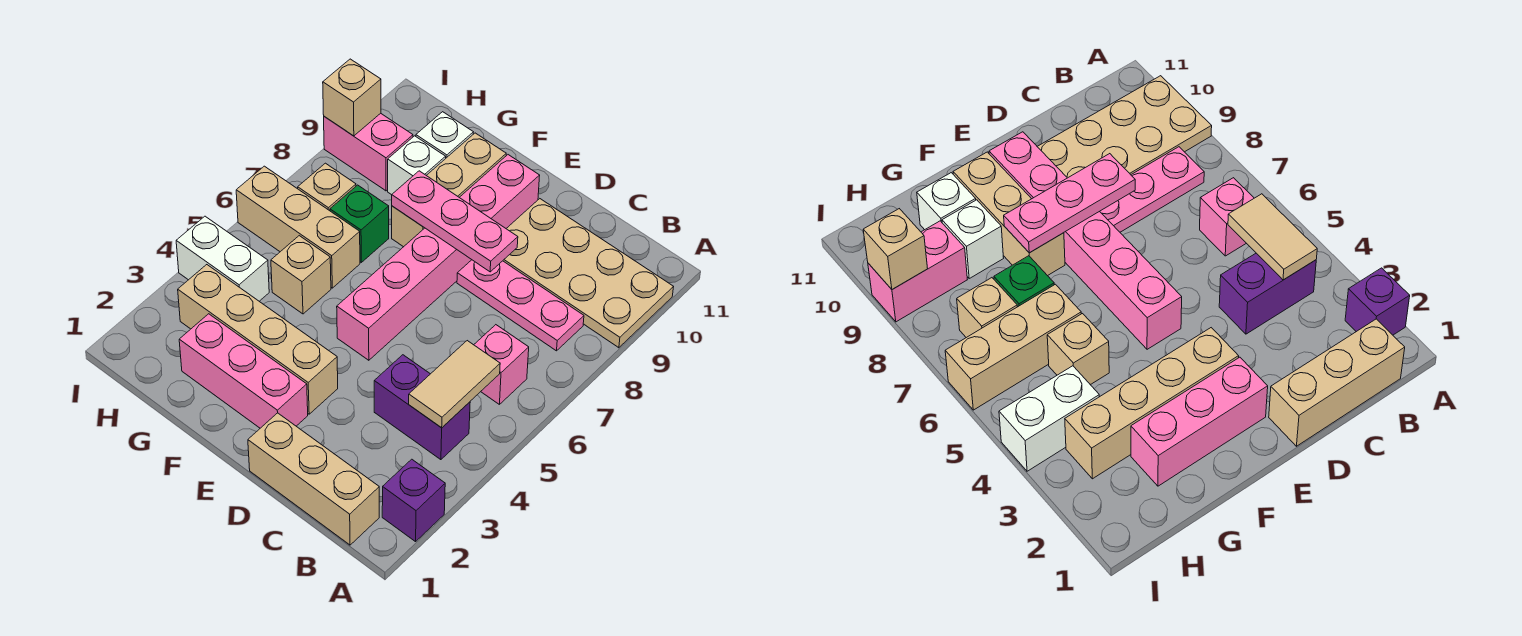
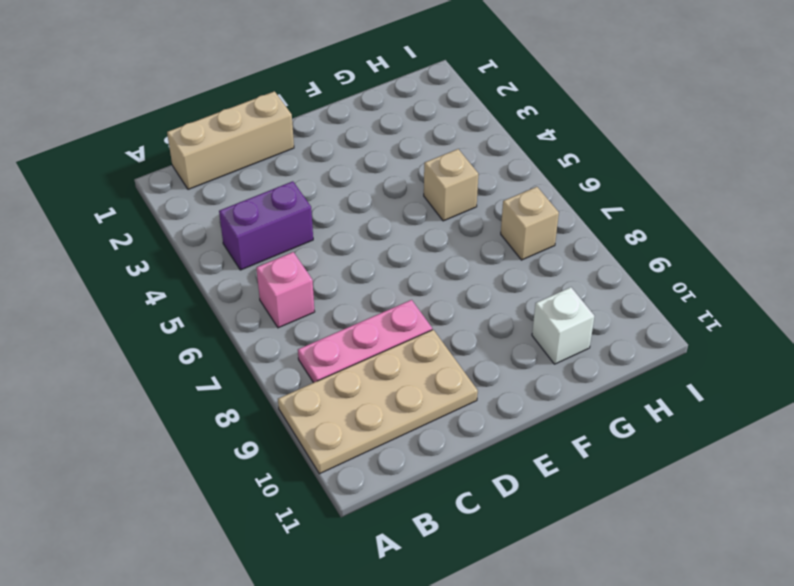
none -> purple brick A2 level 1
none -> pink brick E2:G2 level 1
none -> tan brick E3:H3 level 1

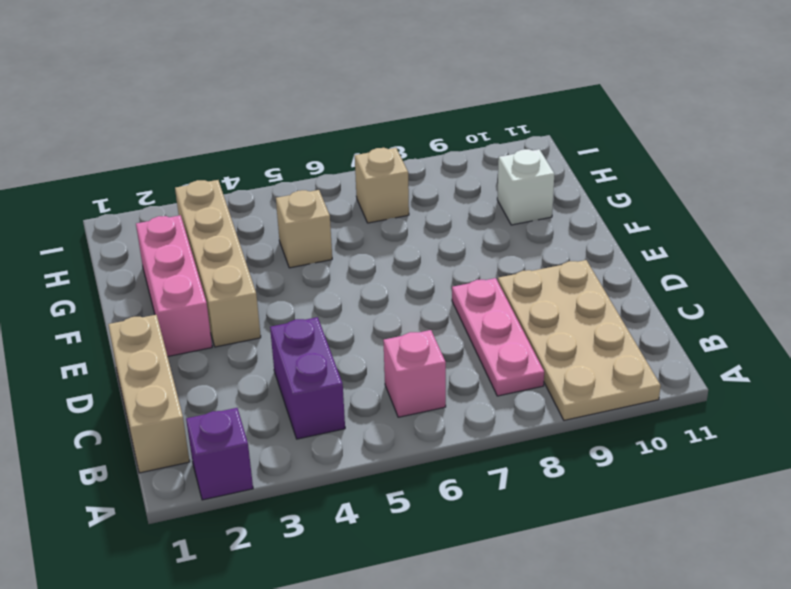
none -> pink brick E5:E10 level 1
none -> tan brick F8:F10 level 1
none -> tan brick G6:I6 level 1

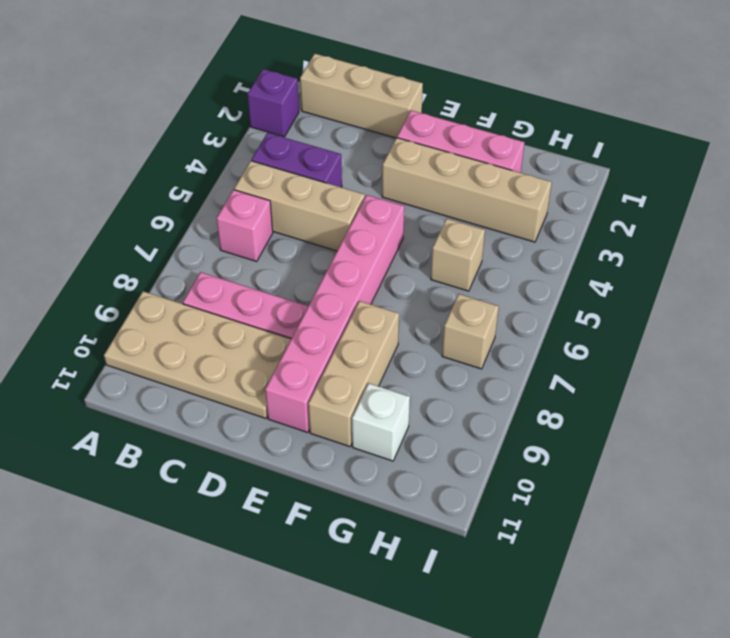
tan brick B5:D5 level 1 -> tan brick G6:I6 level 1
none -> green brick G7 level 1
none -> white brick G9 level 1
none -> white brick H4:I4 level 1

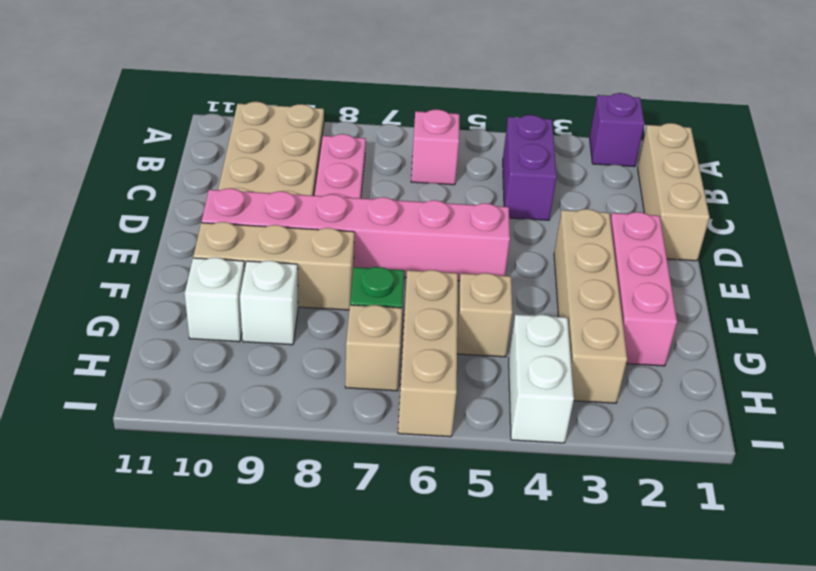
none -> pink brick H9:I9 level 1
none -> tan tile B4:B5 level 2
none -> pink plate D8:F8 level 2

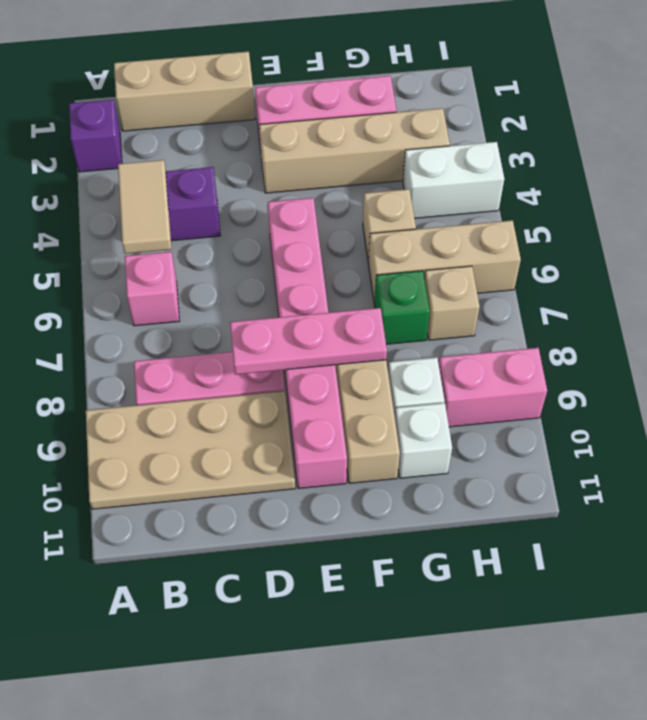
none -> tan brick I9 level 2

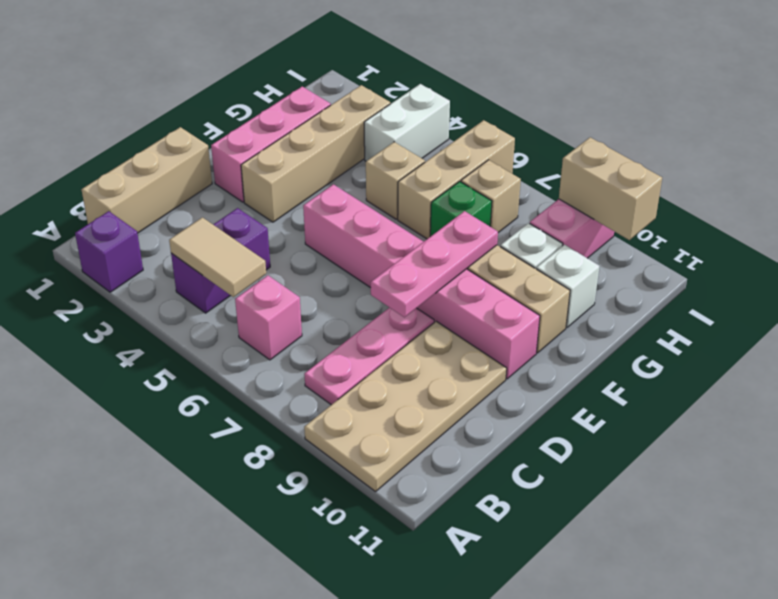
tan brick I9:I10 level 2 -> tan brick I9 level 2

